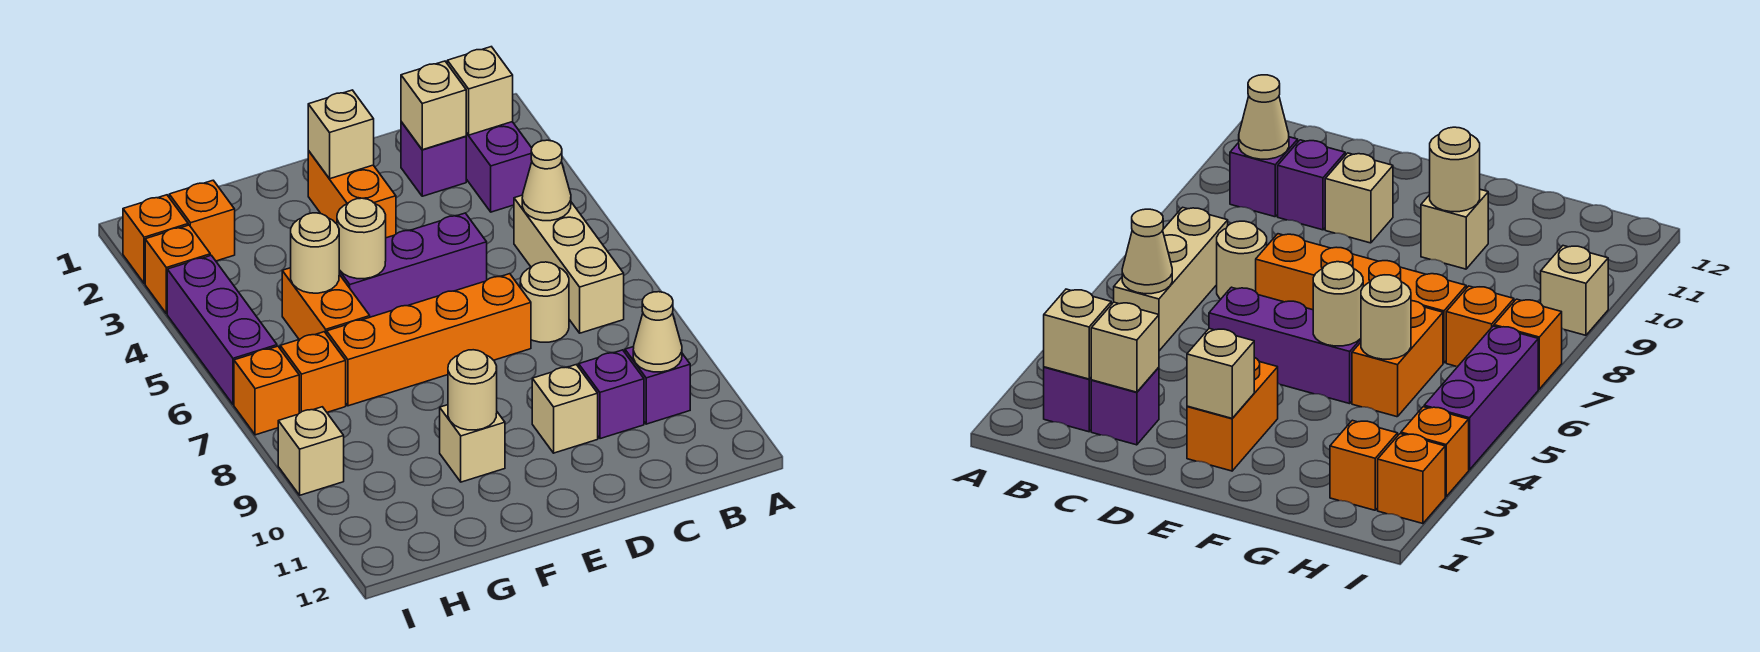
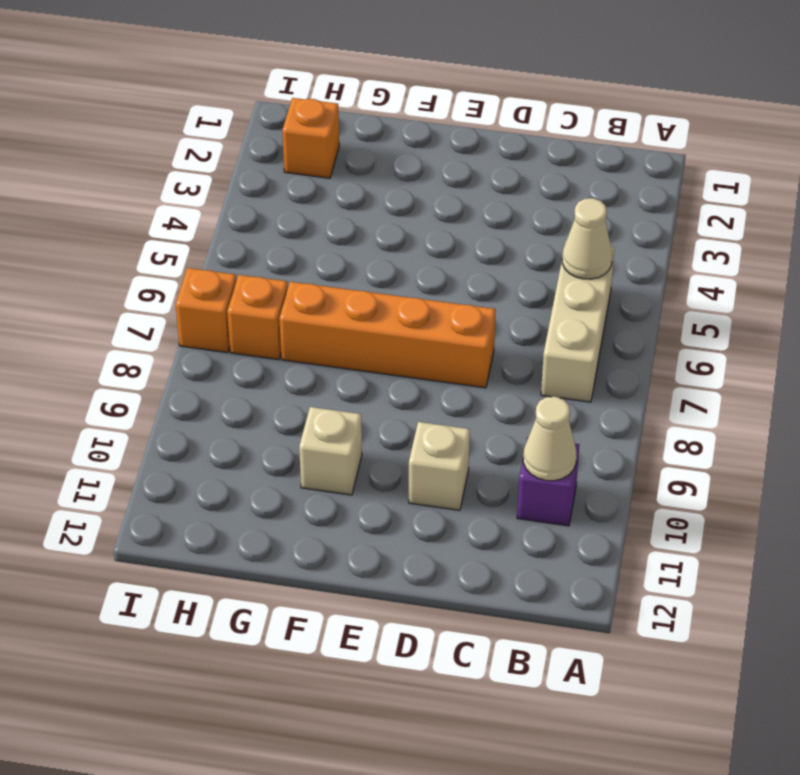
none -> purple brick B2:B3 level 1
none -> purple brick C2 level 1
none -> tan round brick C7 level 1

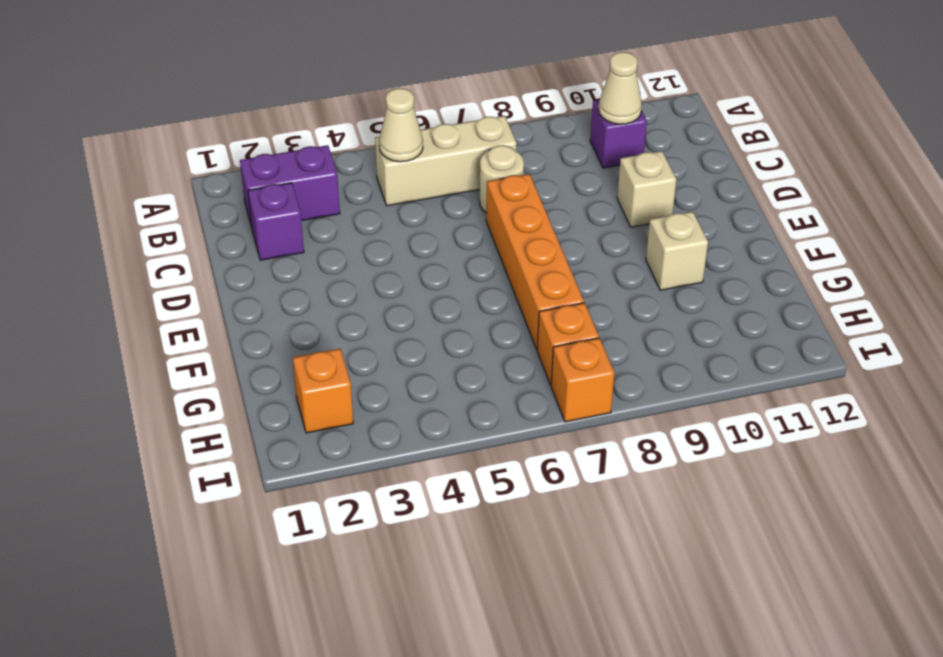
none -> purple brick C10 level 1
none -> purple brick D5:F5 level 1
none -> orange brick E2:E3 level 1

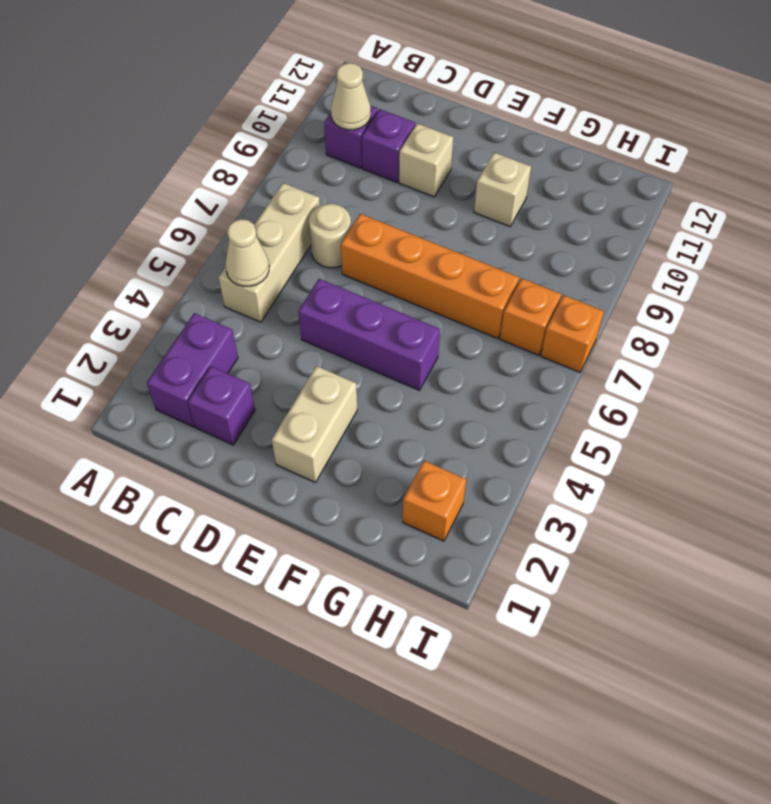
tan brick E2:E3 level 1 -> orange brick E2:E3 level 1
none -> orange brick G5:G6 level 1
none -> orange brick I2 level 1
none -> orange brick I3 level 1

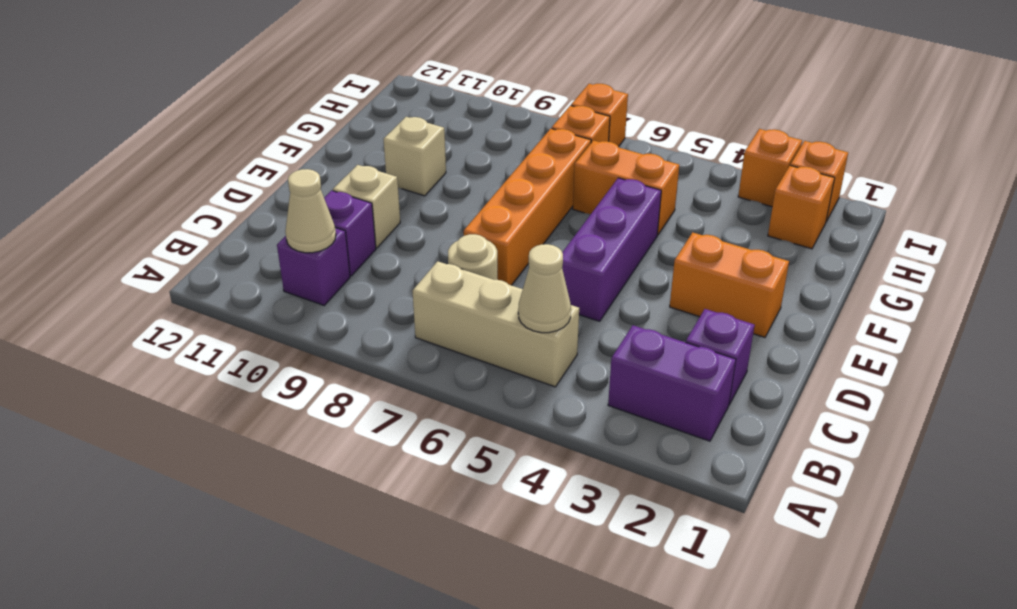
none -> purple brick I4:I6 level 1
none -> tan brick I9 level 1
none -> tan brick B2 level 2

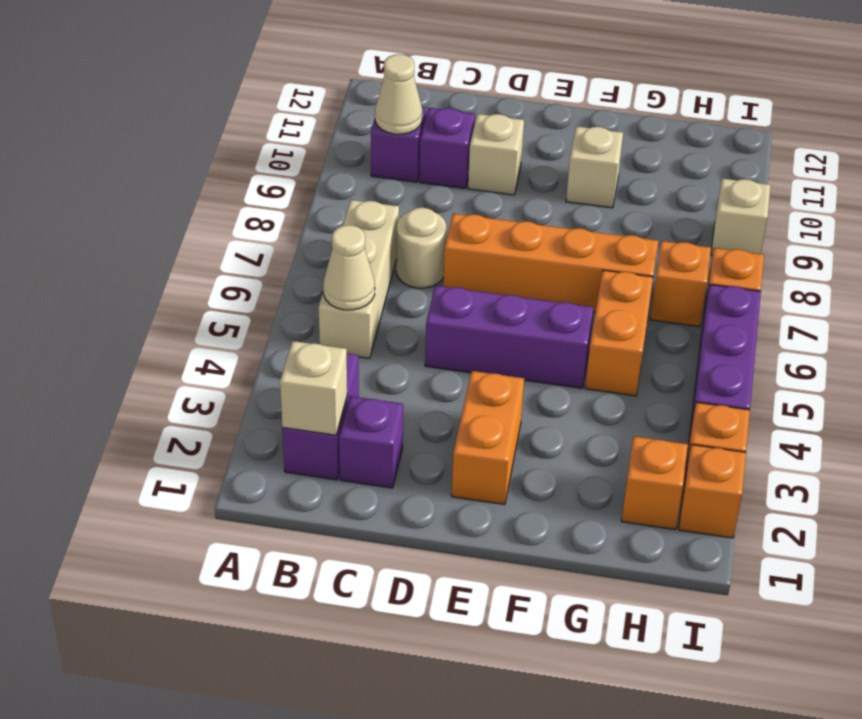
none -> tan brick C2 level 2
none -> tan brick E2 level 2
none -> tan round brick F5 level 2

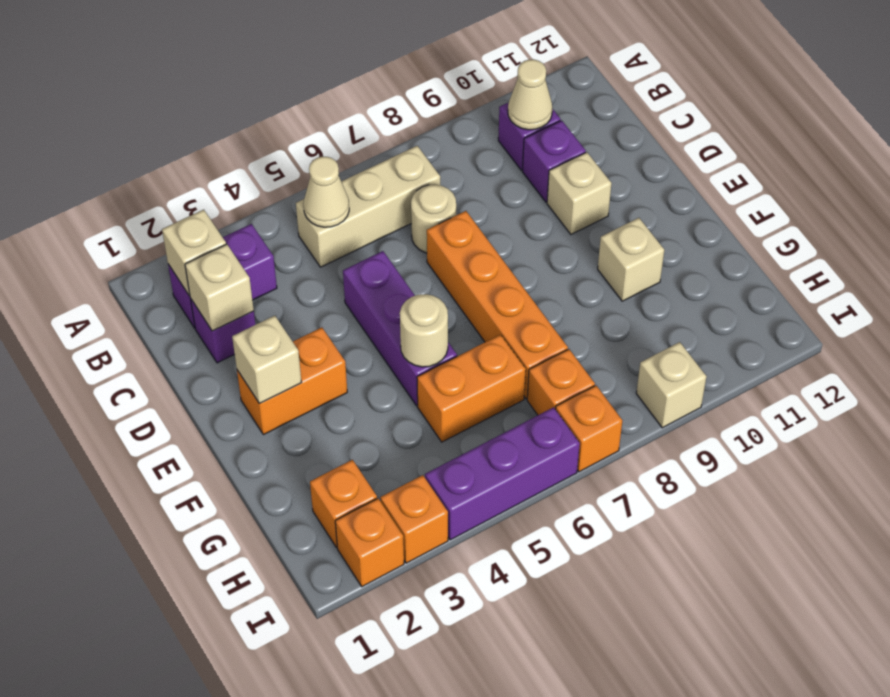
none -> tan round brick F10 level 2
none -> tan round brick G5 level 2

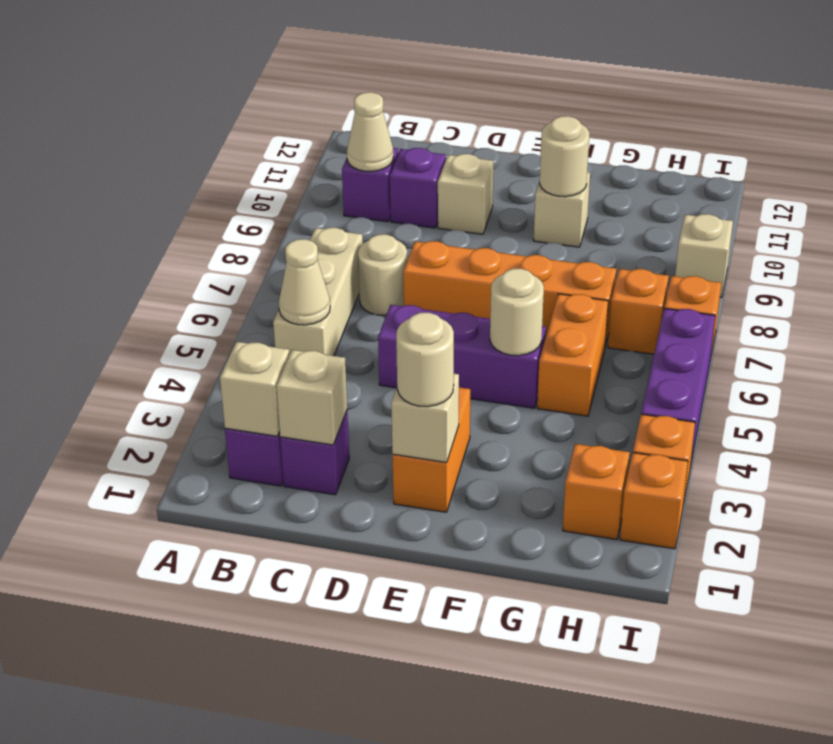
tan round brick E2 level 3 -> tan round brick G5 level 2

